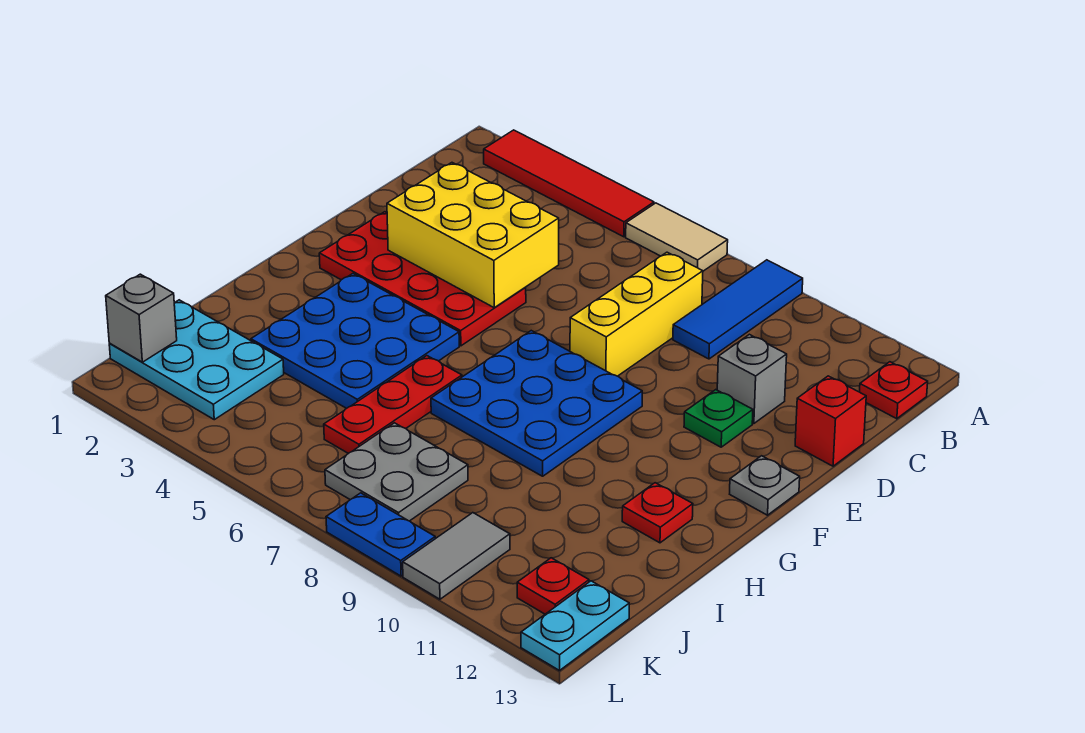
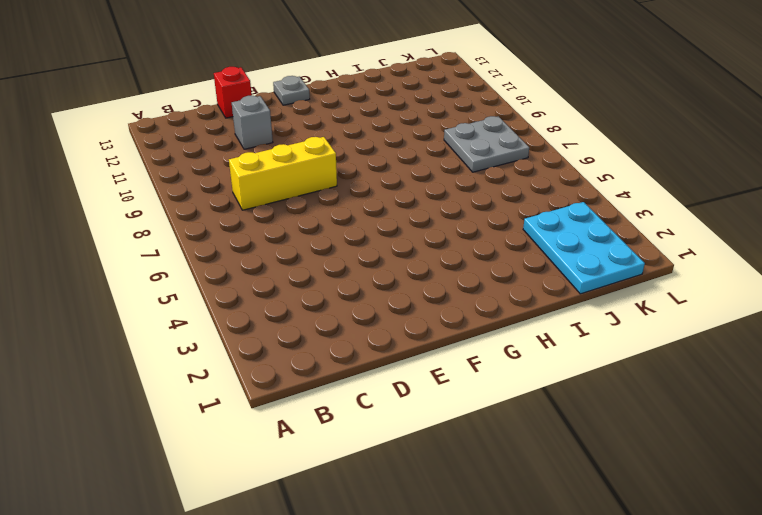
none -> red tile A2:A5 level 1
none -> tan tile A6:A7 level 1
none -> blue tile A9:C9 level 1

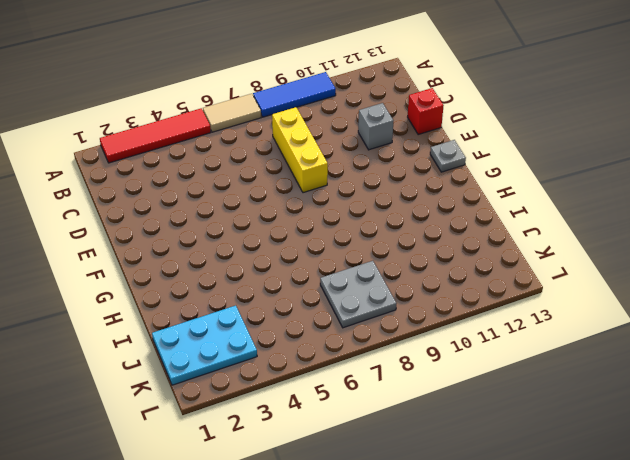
blue tile A8:A10 level 1 -> blue tile A9:C9 level 1
none -> red plate B13 level 1
none -> red plate E2:F5 level 1
none -> green plate E11 level 1

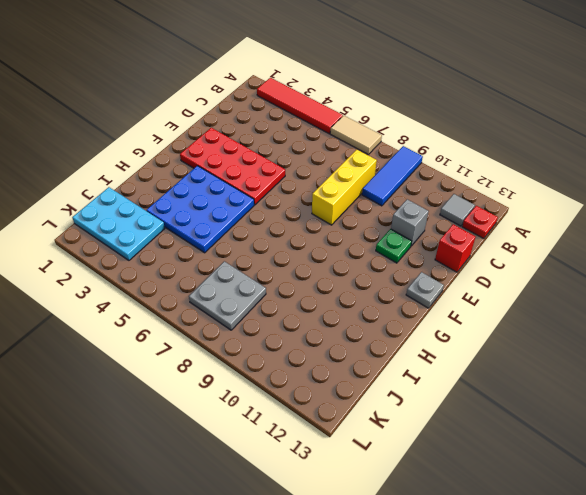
grey tile B12 level 1 -> none
none -> blue plate F7:H9 level 1
none -> red plate H6:J6 level 1
none -> red plate H12 level 1

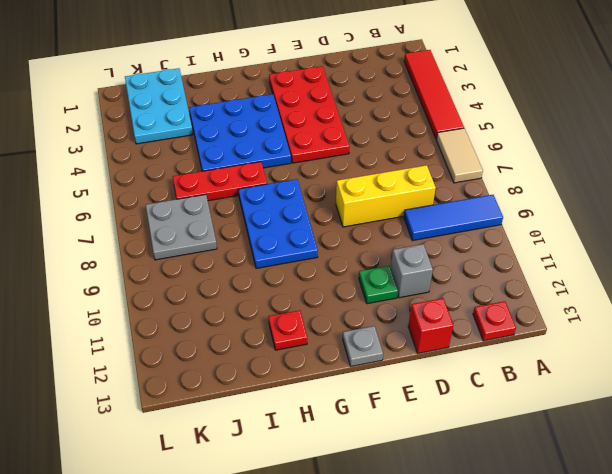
blue plate G7:H9 level 1 -> blue plate F7:H9 level 1
none -> grey tile K10:L10 level 1
none -> red plate K12 level 1
none -> cyan plate K13:L13 level 1

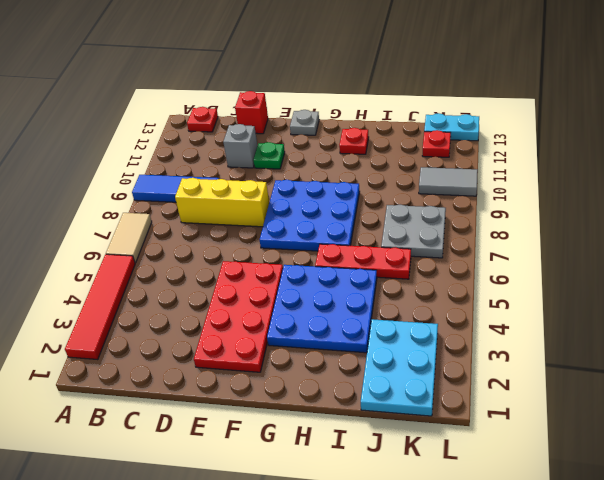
none -> blue plate L8:L9 level 1
none -> yellow brick D3:E5 level 2
none -> grey brick K1 level 2

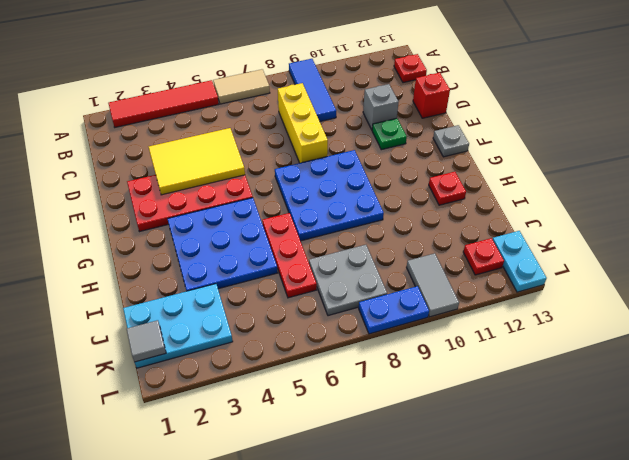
yellow tile D3:E5 level 2 -> yellow brick D3:E5 level 2
grey tile K1 level 2 -> grey brick K1 level 2

